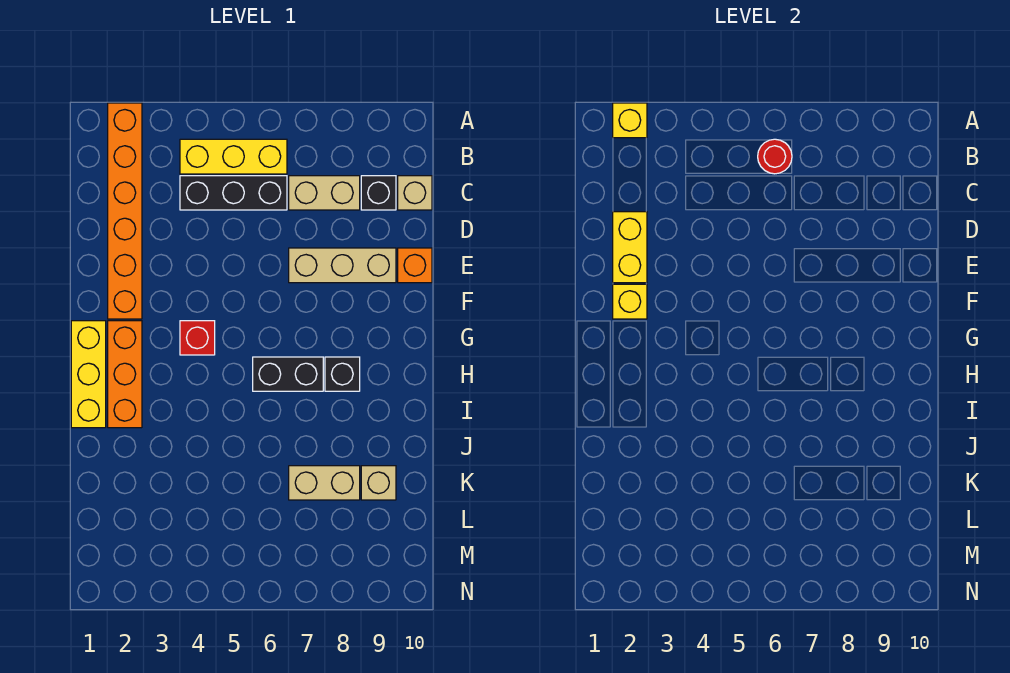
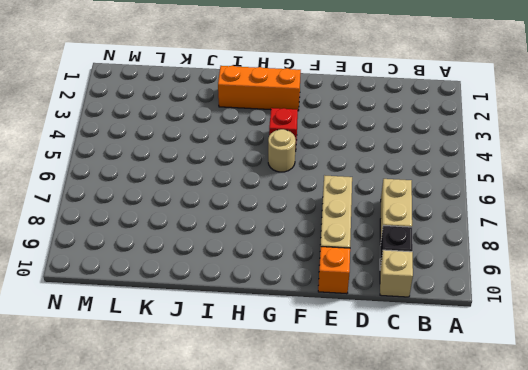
tan round brick G5 level 1 -> none
none -> orange brick A2:F2 level 1
none -> yellow brick B4:B6 level 1
none -> black brick C4:C6 level 1

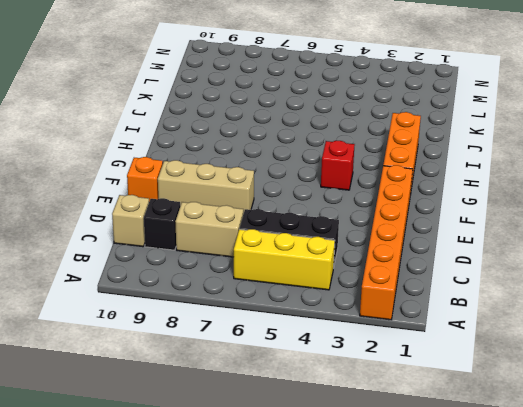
none -> yellow brick G1:I1 level 1
none -> black brick H6:H7 level 1
none -> black brick H8 level 1

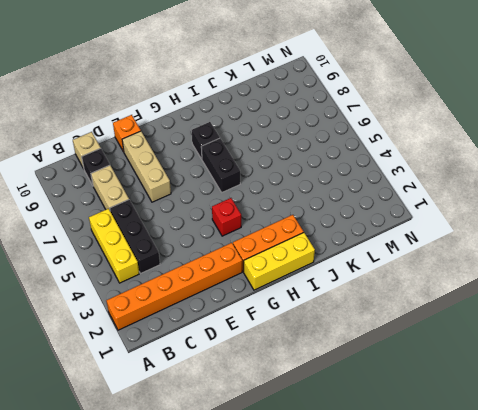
none -> tan brick K7:K8 level 1
none -> tan brick K9 level 1
none -> yellow brick A2 level 2

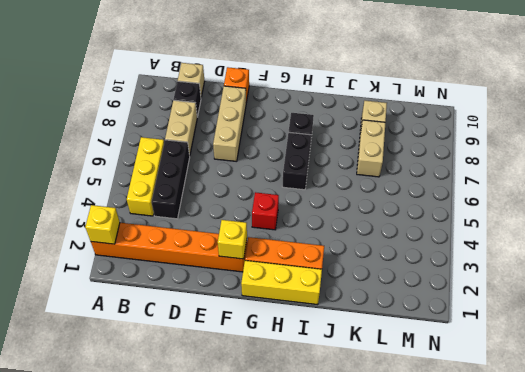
none -> red round brick B6 level 2
none -> yellow brick D2:E2 level 2

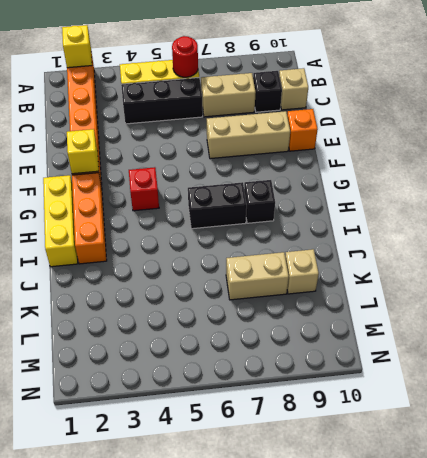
none -> yellow brick D2:E2 level 2

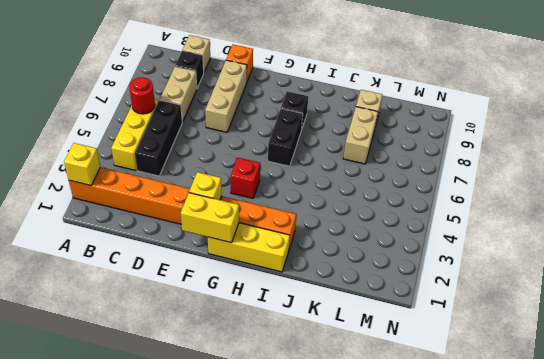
yellow brick F1:G1 level 2 -> yellow brick D2:E2 level 2

